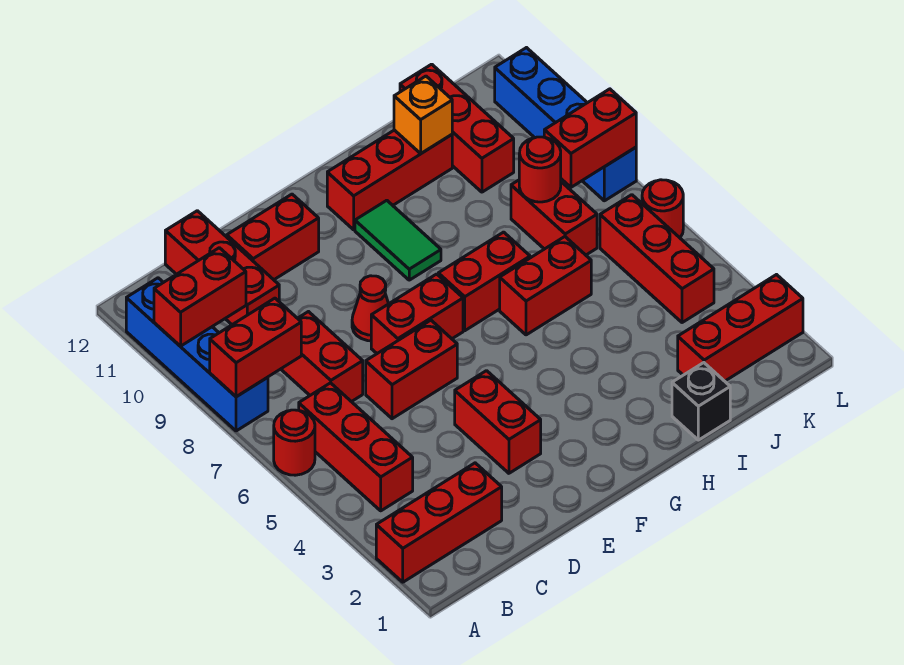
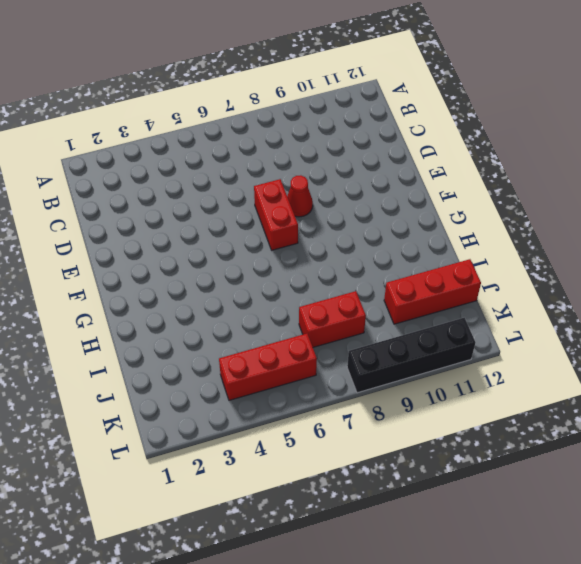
black brick L8:L11 level 1 -> blue brick L8:L11 level 1
none -> red brick A2:C2 level 1
none -> red round brick A6 level 1
none -> blue brick A8:A11 level 1

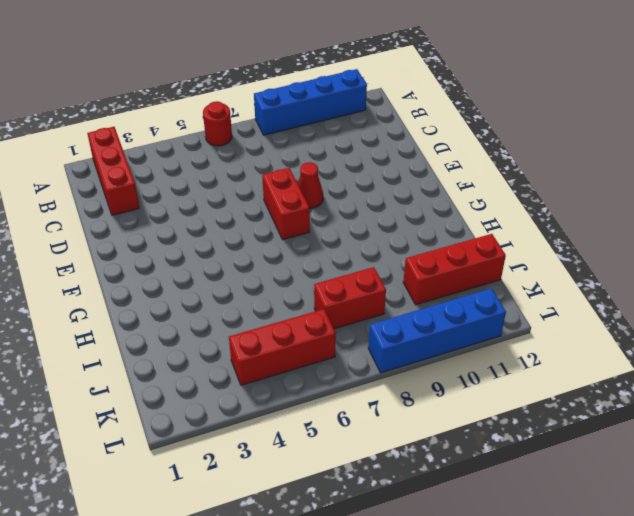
none -> red brick B4:B6 level 1
none -> red brick C7:C8 level 1
none -> red brick C10:C12 level 1

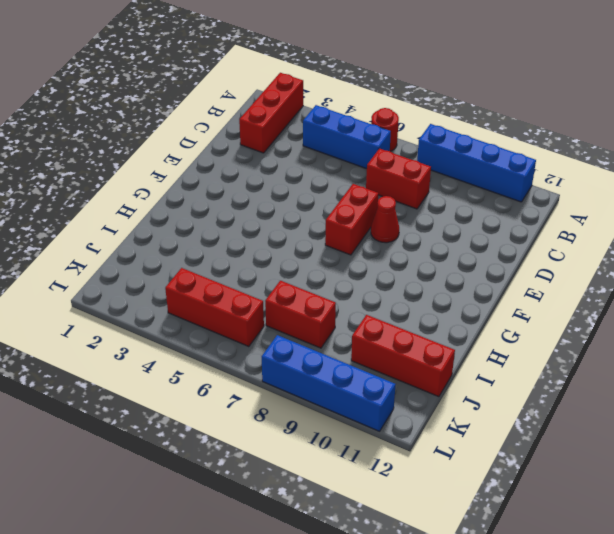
blue brick B4:B6 level 1 -> red brick B4:B6 level 1
none -> red brick C10:C12 level 1
none -> red brick D6:E6 level 1
none -> red brick D11:E11 level 1

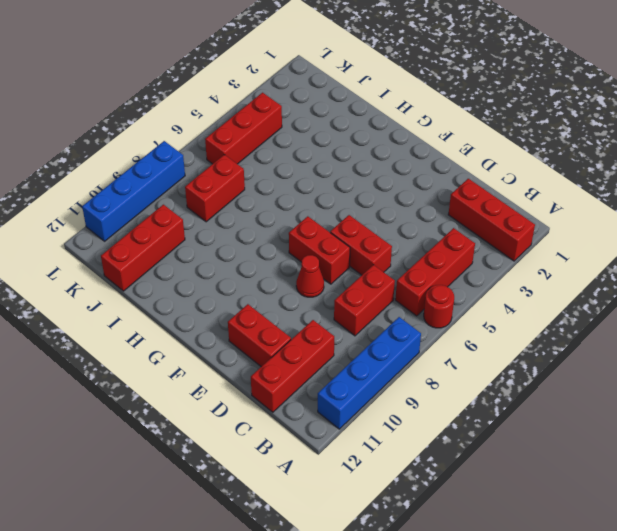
none -> red brick E3:E4 level 1
none -> red brick G7:H7 level 1
none -> green tile G9:G10 level 1

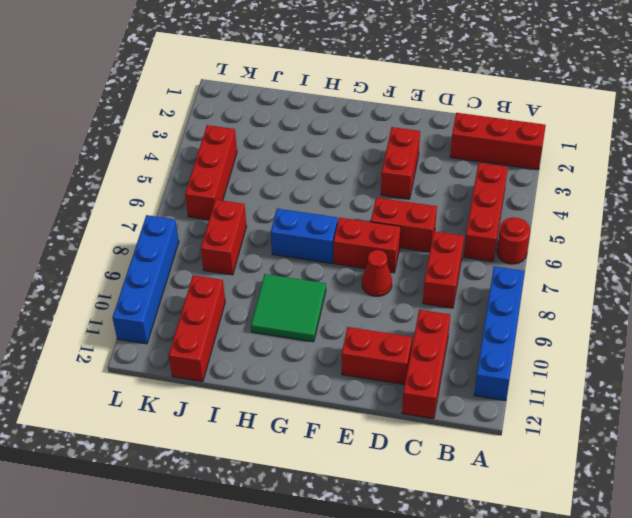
blue brick G7:H7 level 1 -> red brick G7:H7 level 1
green tile G9:H10 level 1 -> green tile G9:G10 level 1
none -> red brick G11:I11 level 1
none -> red brick H6:I6 level 1
none -> black brick I1 level 1

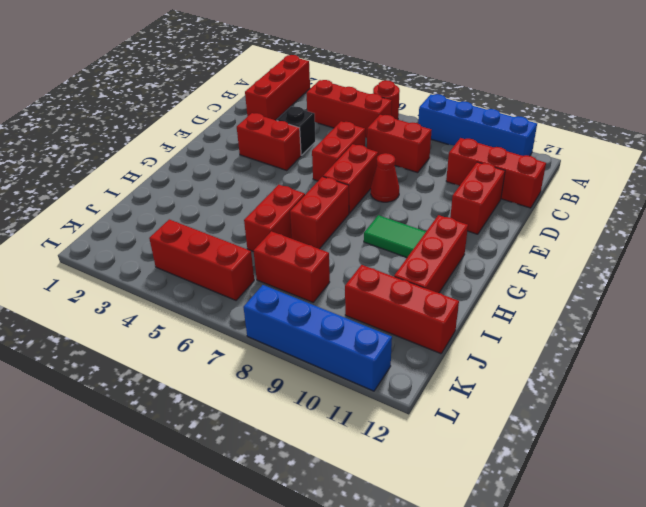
black brick D4 level 1 -> black brick I1 level 1
none -> red brick J2:L2 level 1
none -> red round brick L6 level 1
none -> red brick A8:B8 level 2

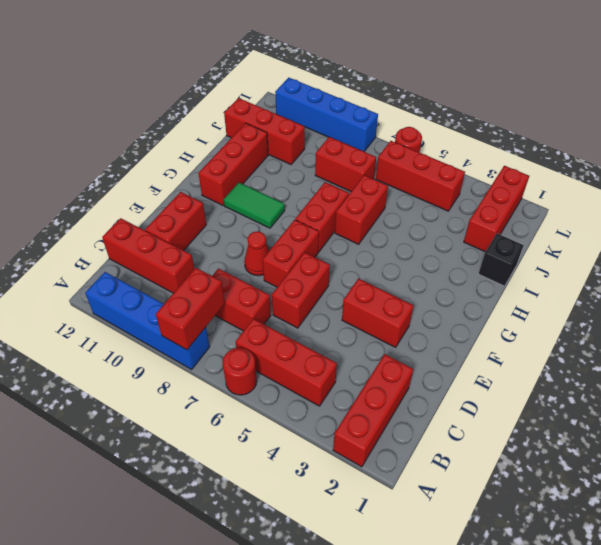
none -> red brick A10:B10 level 2
none -> orange brick I11 level 2
none -> red round brick J8 level 2

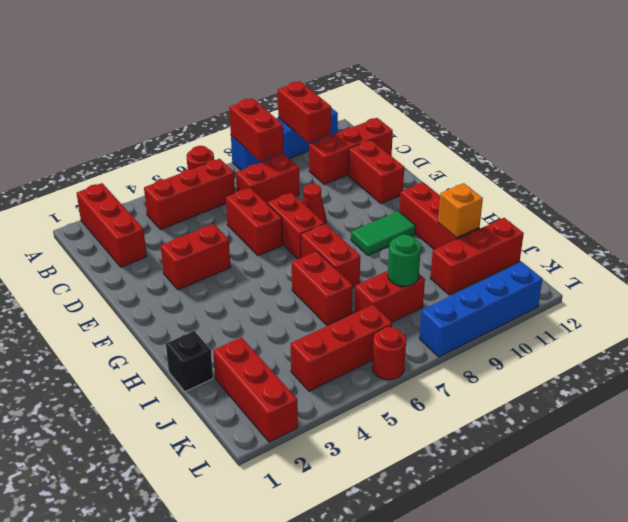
green round brick J8 level 2 -> red round brick J8 level 2
none -> red brick K8:L8 level 2

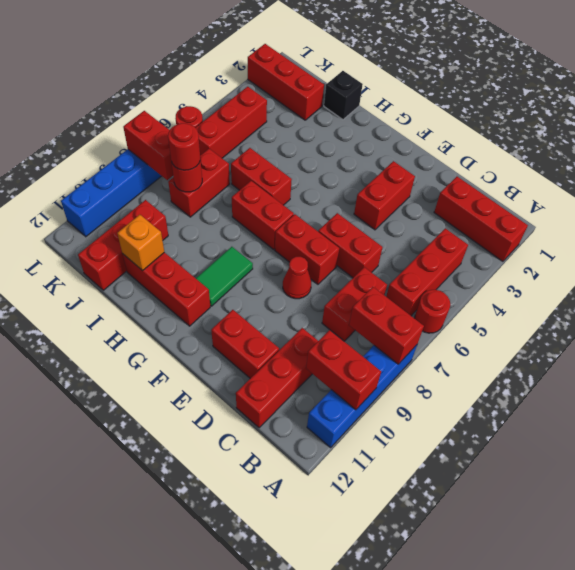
red round brick J8 level 3 -> none

